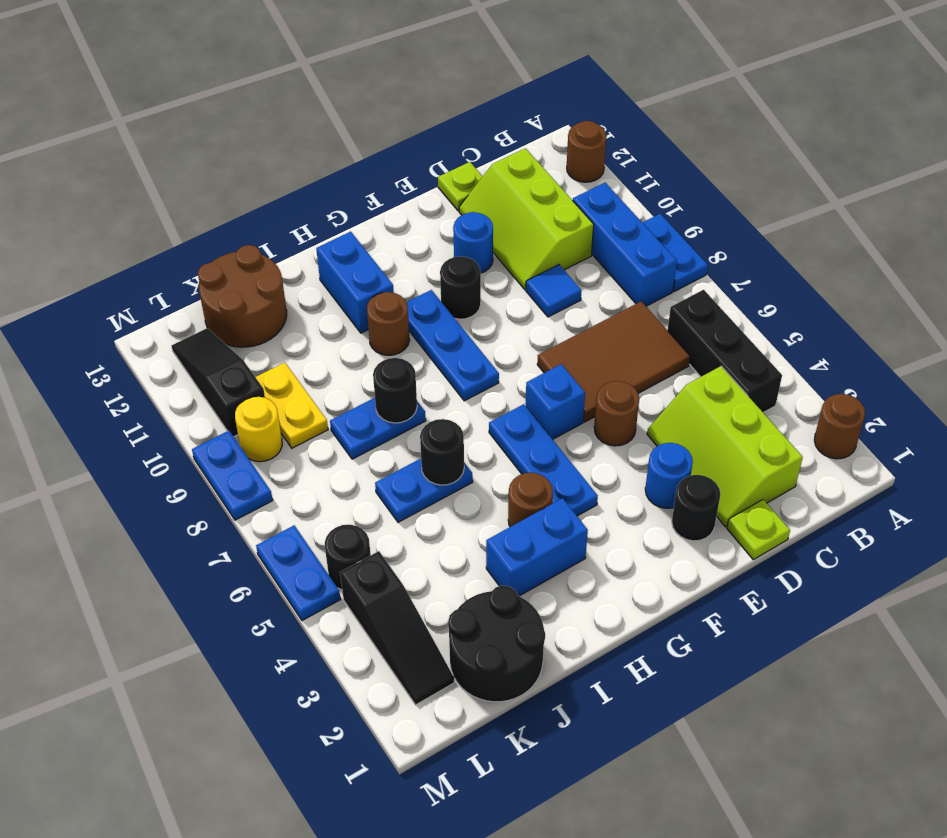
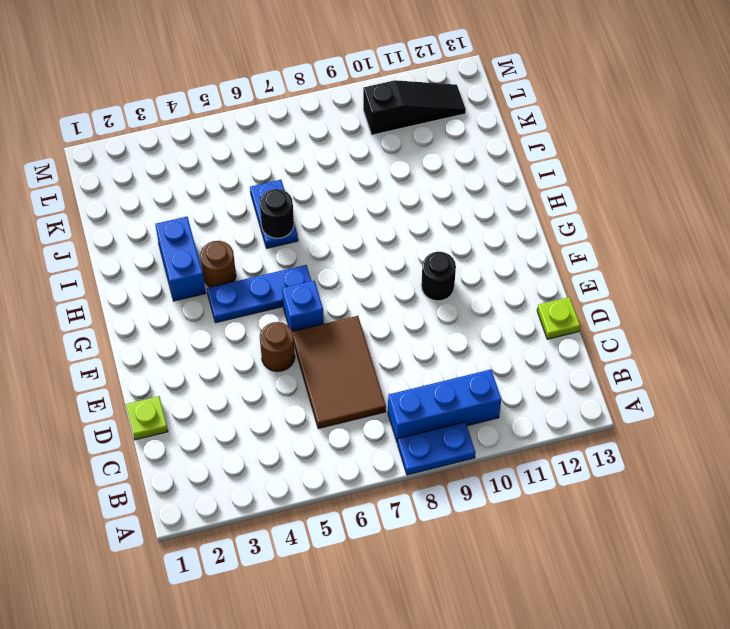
none -> brown round brick A2 level 1
none -> brown round brick A12 level 1
none -> black brick B4:B6 level 1
none -> lime slope C2:D4 level 1 top C

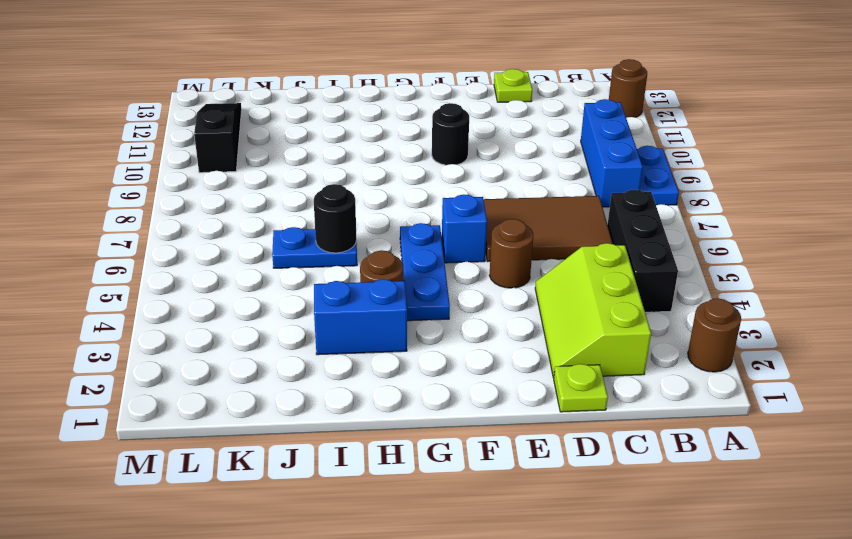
none -> lime slope C10:D12 level 1 top C
none -> blue tile D9 level 1
none -> black round brick E2 level 1
none -> blue round brick E3 level 1

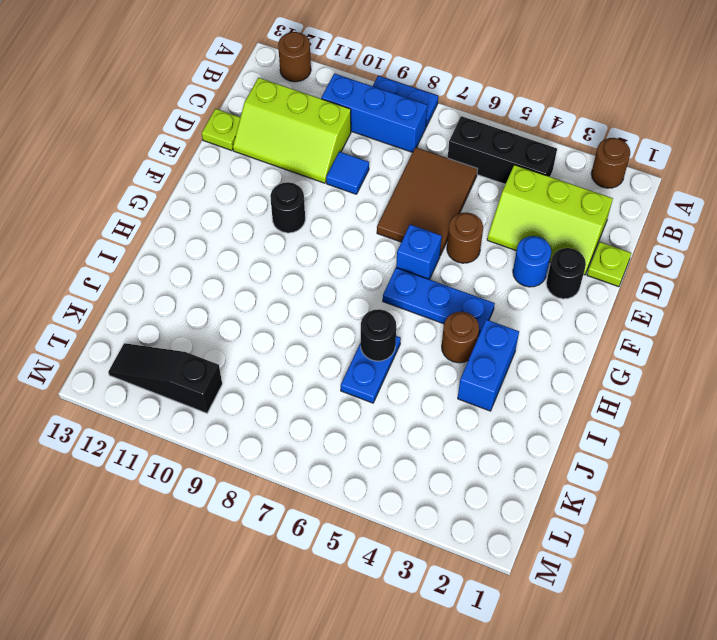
none -> blue round brick E11 level 1
none -> blue plate G8:G10 level 1
none -> brown round brick H10 level 1
none -> blue brick H11:H12 level 1

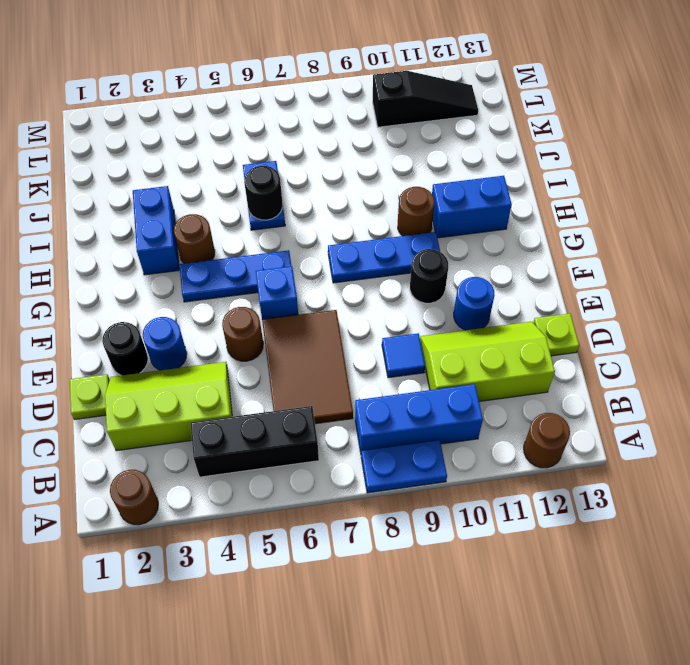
none -> blue plate I8:J8 level 1
none -> black round brick J1:K2 level 1
none -> brown round brick J12:K13 level 1
none -> yellow plate K9:K10 level 1

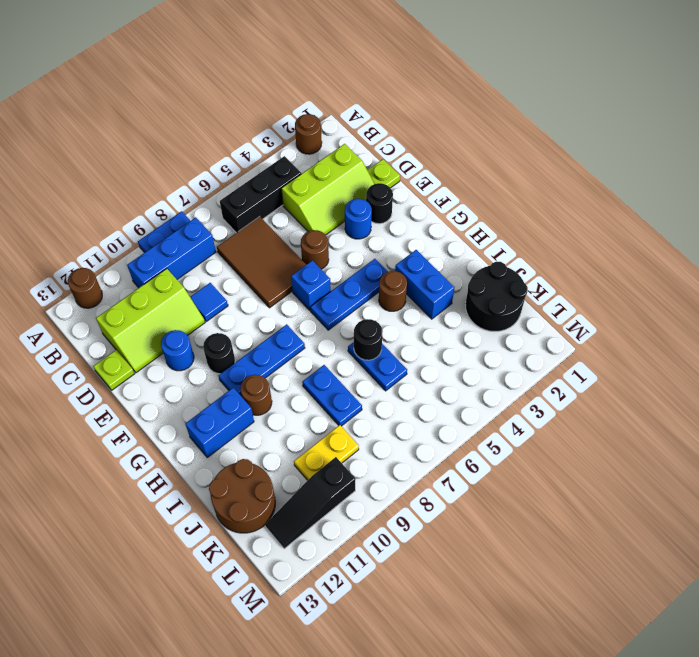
none -> black slope L2:L4 level 1 top 4
none -> black round brick L5 level 1
none -> yellow round brick L9 level 1
none -> blue plate M5:M6 level 1

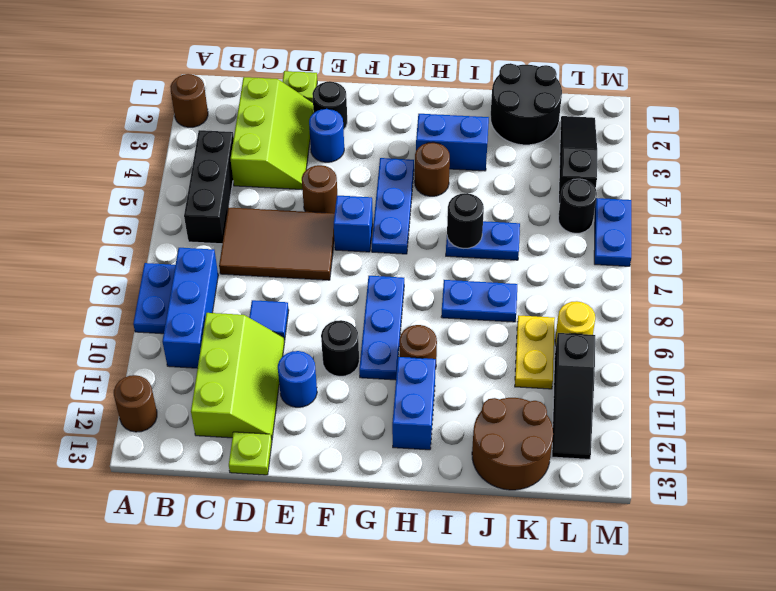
none -> blue plate M8:M9 level 1
none -> black round brick I8 level 2

